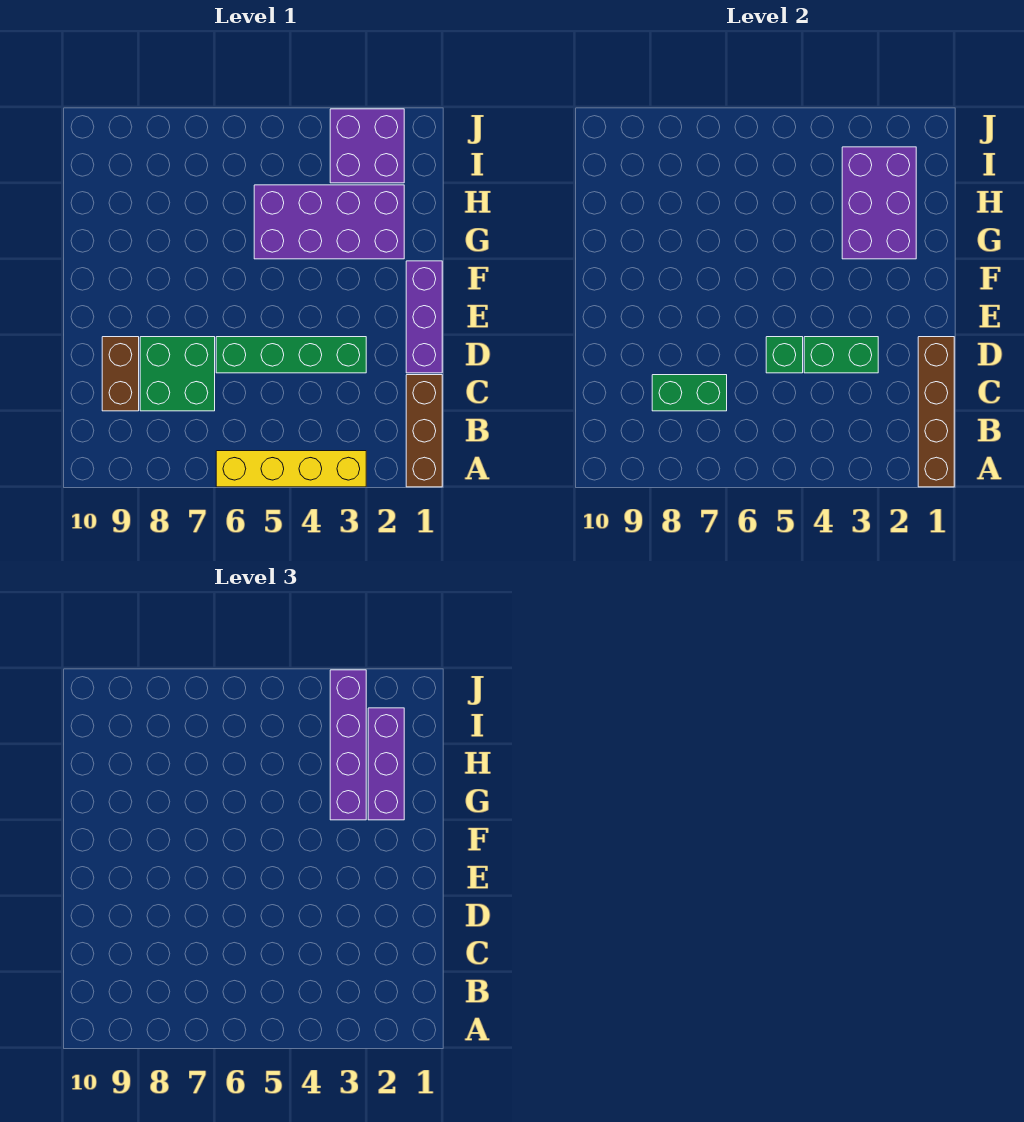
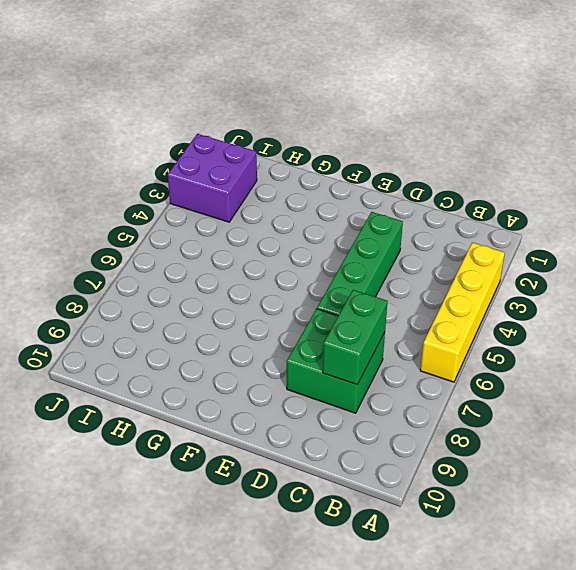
none -> brown brick A1:C1 level 1
none -> brown brick C9:D9 level 1
none -> purple brick D1:F1 level 1

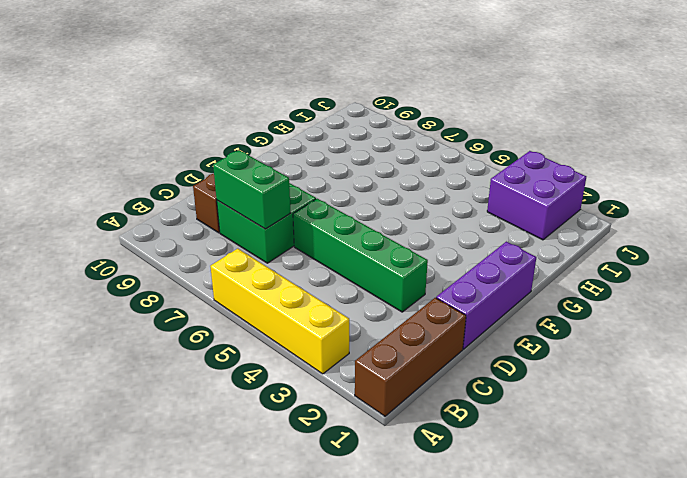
none -> purple brick G2:H5 level 1
none -> brown brick A1:D1 level 2
none -> green brick D3:D4 level 2

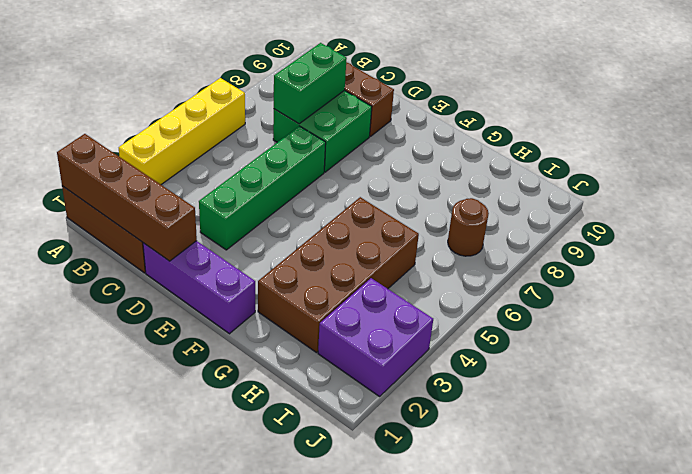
brown brick G2:H5 level 1 -> purple brick G2:H5 level 1
brown round brick I7 level 1 -> none
none -> green brick D3:D4 level 2
none -> green brick D5 level 2
none -> purple brick G2:I3 level 2

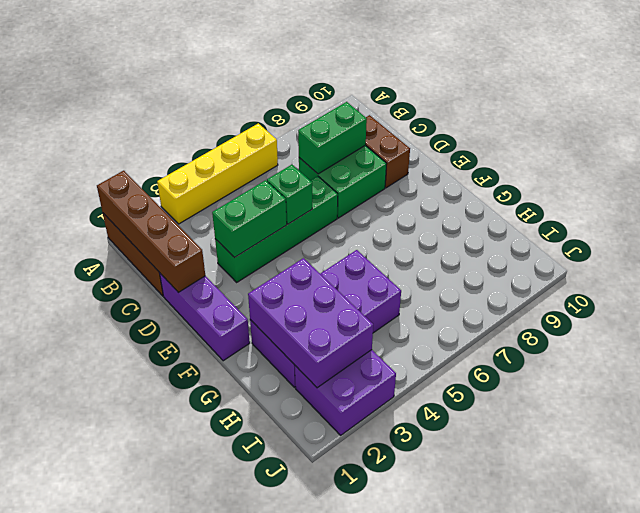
none -> purple brick G2:I2 level 3
none -> purple brick G3:J3 level 3

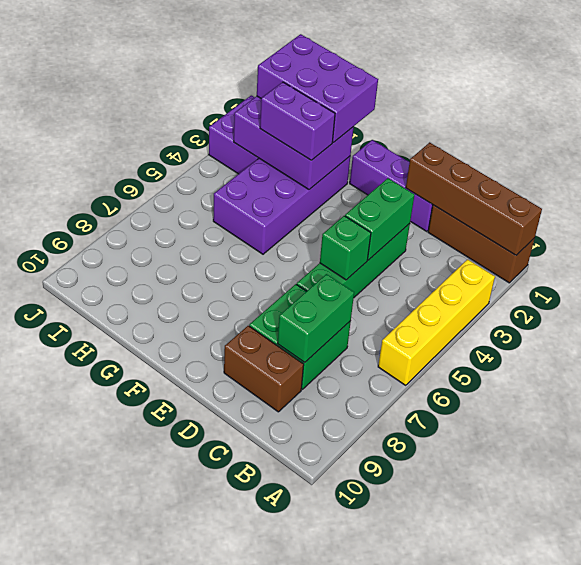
purple brick G1:I2 level 3 -> purple brick G2:I2 level 3
purple brick G3:H3 level 3 -> purple brick G3:J3 level 3

